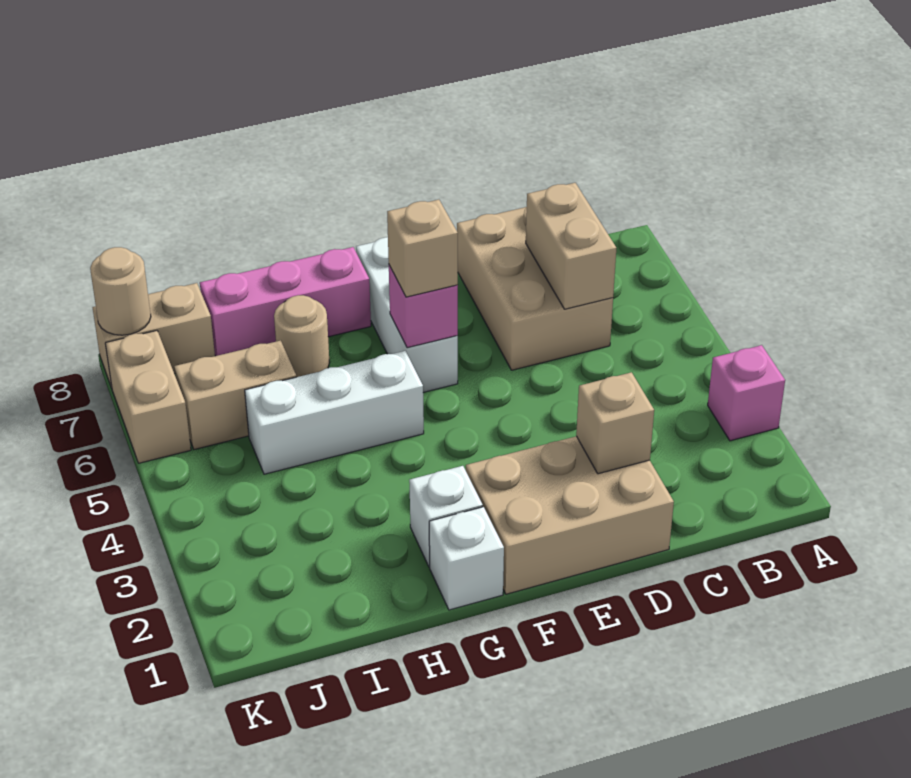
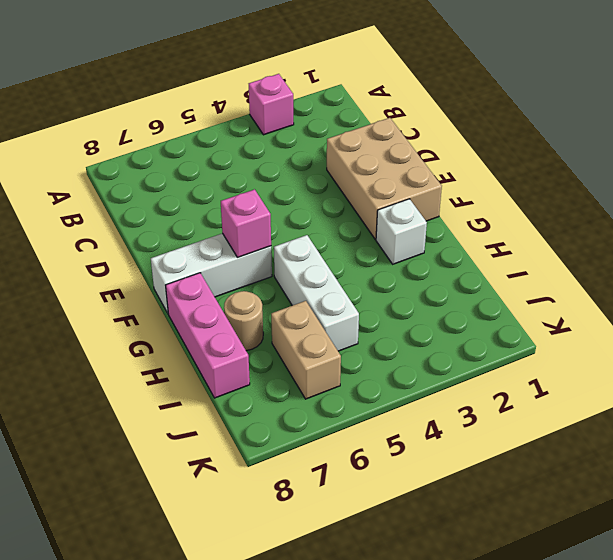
none -> tan brick C6:D8 level 1
none -> white brick G1 level 1
none -> tan brick J8:K8 level 1

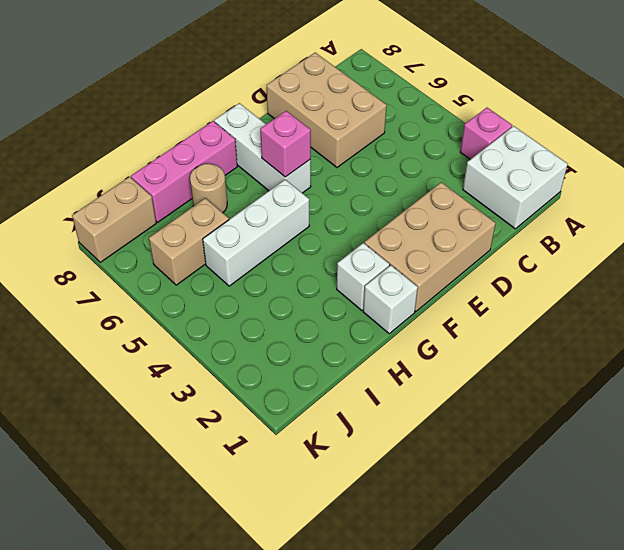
white brick A1:B2 level 1 -> none
none -> tan brick K6:K7 level 1
none -> tan brick C6:C7 level 2
none -> tan brick D2 level 2

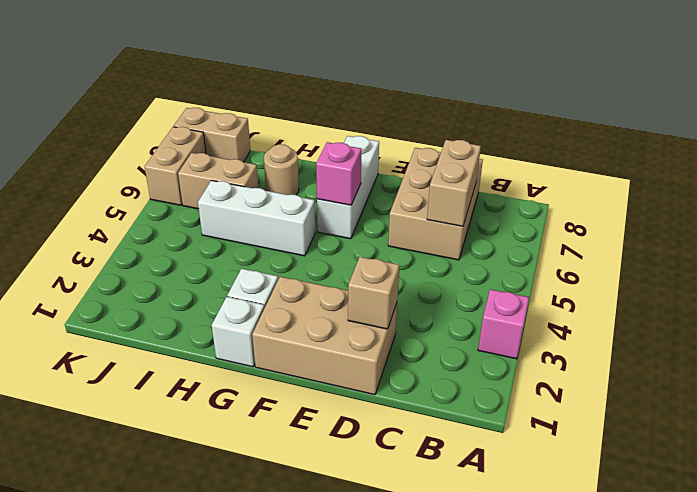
none -> pink brick G8:I8 level 1
none -> tan round brick K8 level 2
none -> tan brick F6 level 3

